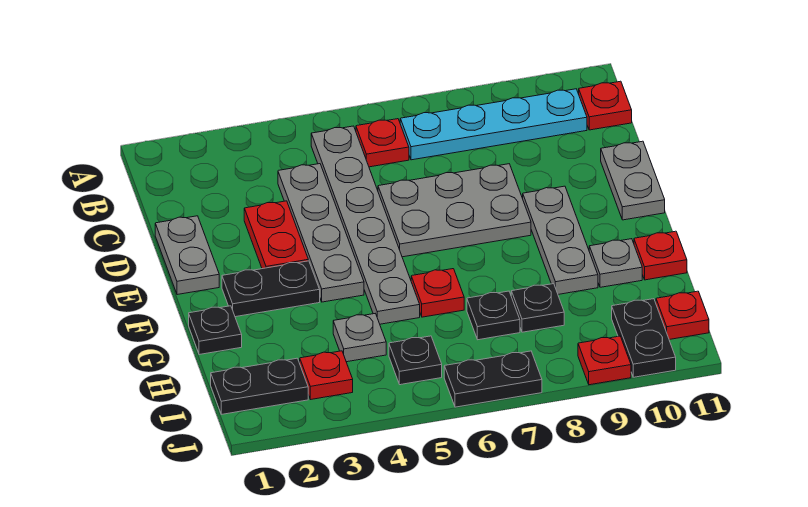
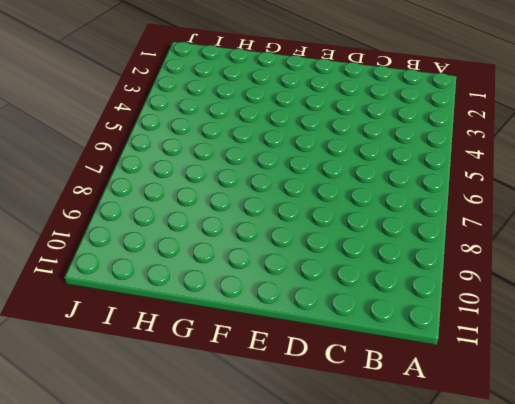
none -> grey plate B5:G5 level 1
none -> red plate B6 level 1
none -> cyan plate B7:B10 level 1

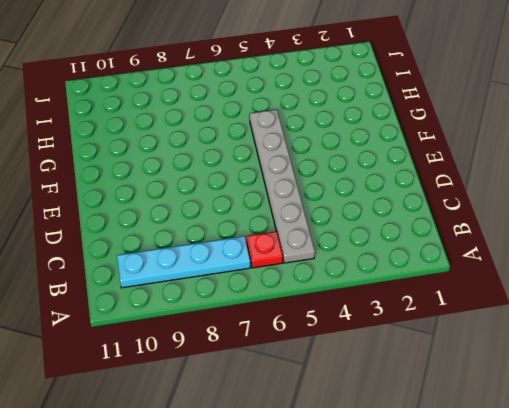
none -> red plate B11 level 1
none -> grey plate C4:F4 level 1
none -> grey plate D1:E1 level 1

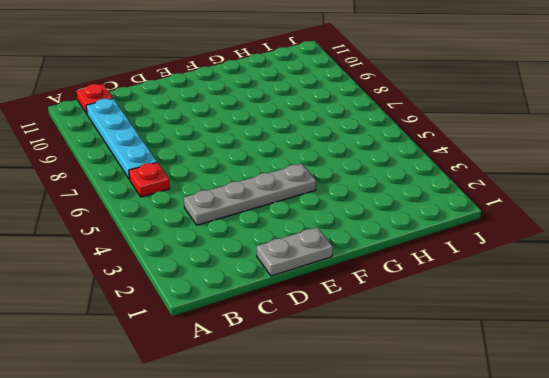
none -> grey plate B5:G5 level 1
none -> red plate D3:E3 level 1
none -> grey plate D6:E8 level 1

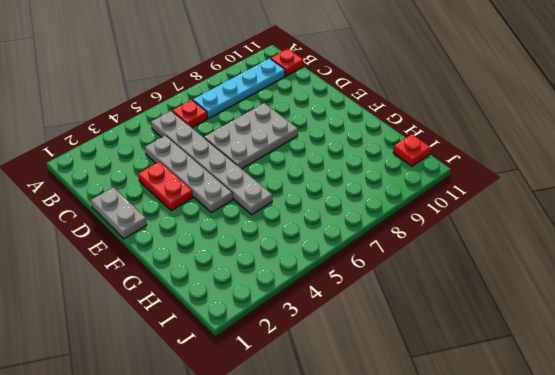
none -> grey plate D11:E11 level 1
none -> grey plate E9:G9 level 1
none -> black plate F2:F3 level 1

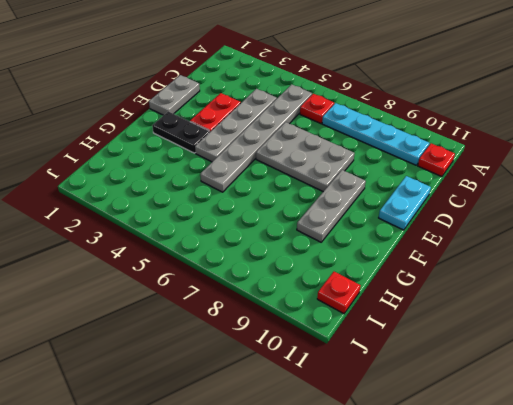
cyan plate D11:E11 level 1 -> grey plate D11:E11 level 1
none -> black plate G1 level 1
none -> red plate G6 level 1
none -> grey plate G10 level 1

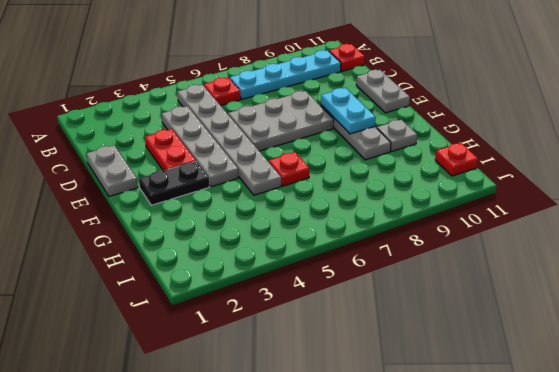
cyan plate E9:F9 level 2 -> none
none -> black plate G1 level 1
none -> red plate G11 level 1
none -> grey plate H4 level 1

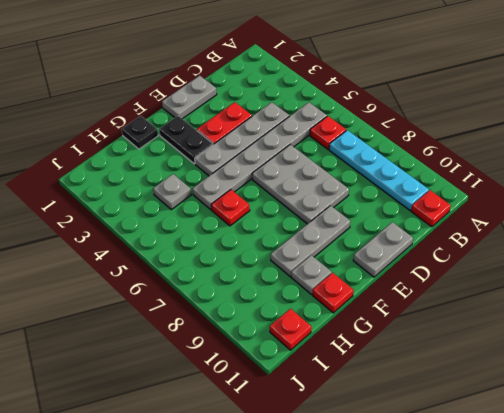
none -> black plate H7 level 1
none -> black plate H8 level 1
none -> black plate I1:I2 level 1

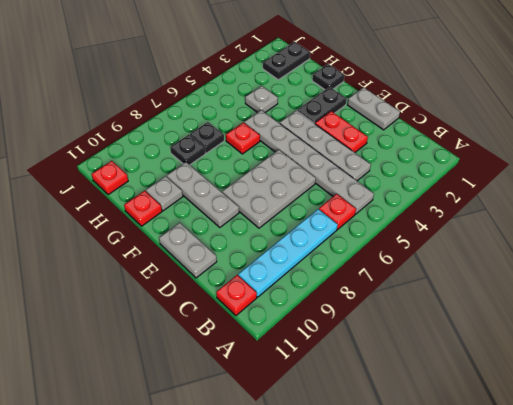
none -> red plate I3 level 1
none -> black plate I5 level 1
none -> black plate I10:J10 level 1

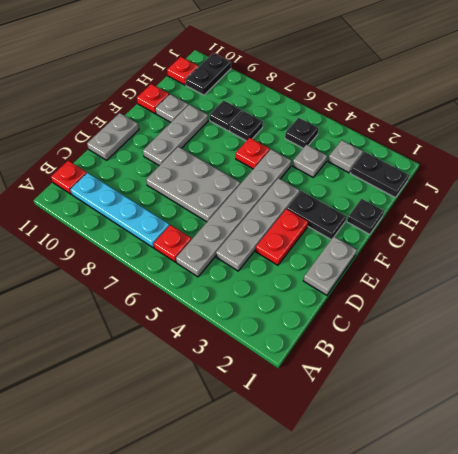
grey plate I3 level 1 -> red plate I3 level 1
none -> black plate J6:J7 level 1
none -> red plate J9 level 1

